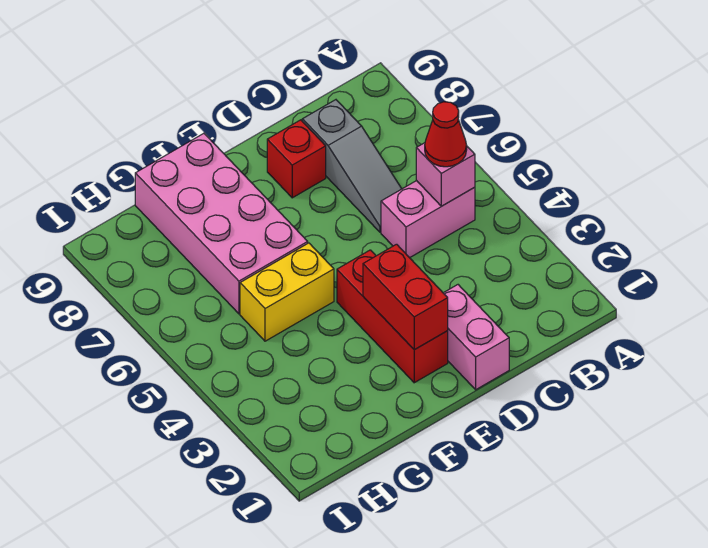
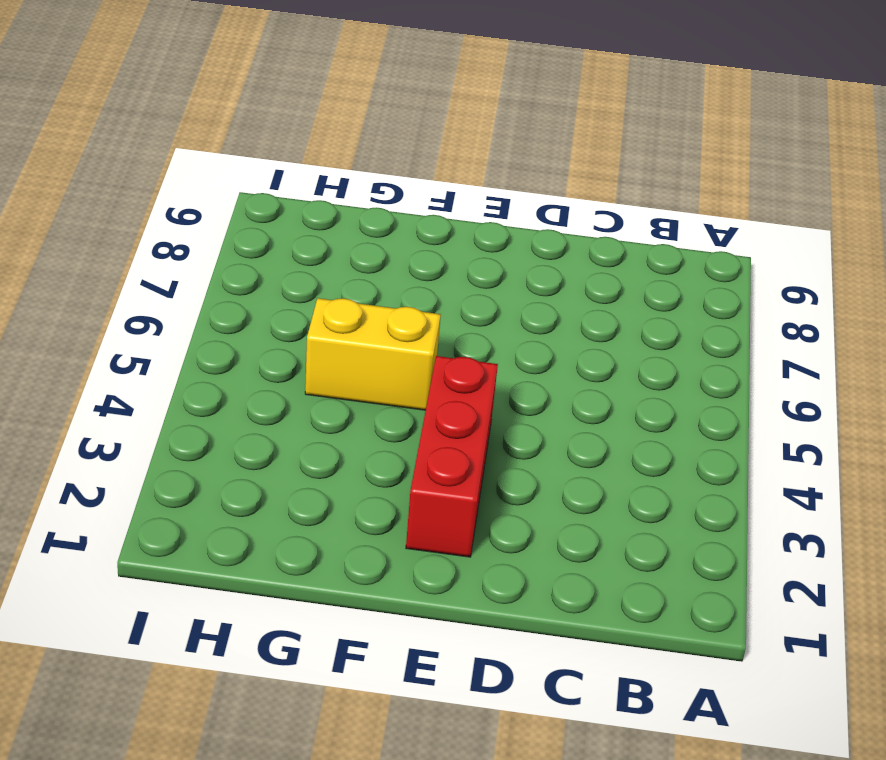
none -> pink brick B5:C5 level 1
none -> grey slope C6:C8 level 1 top 8

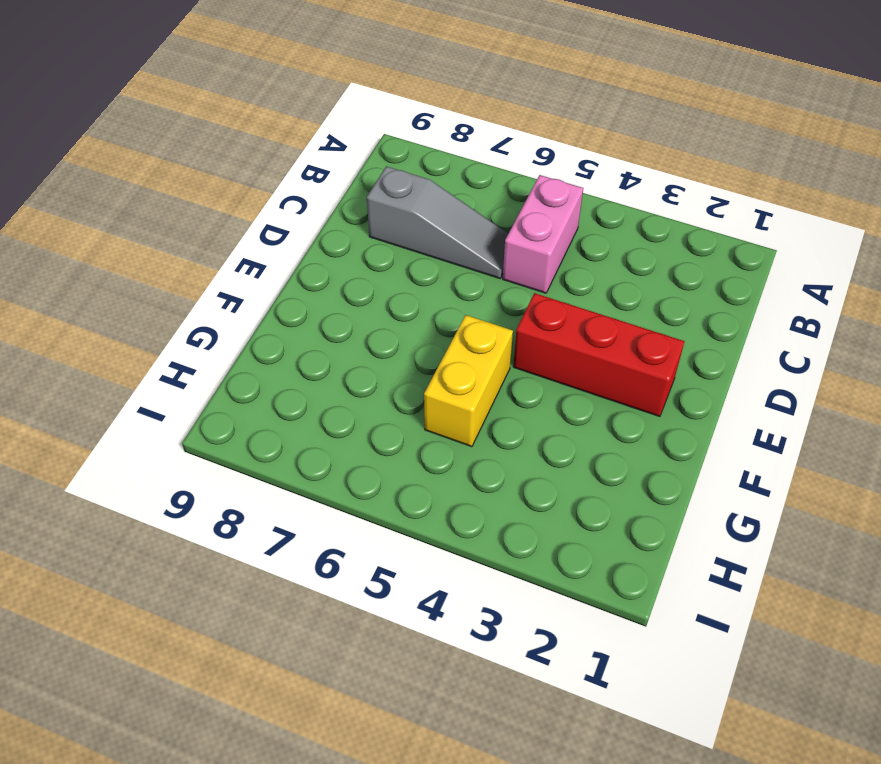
none -> pink brick D1:D2 level 1
none -> red brick D8 level 1

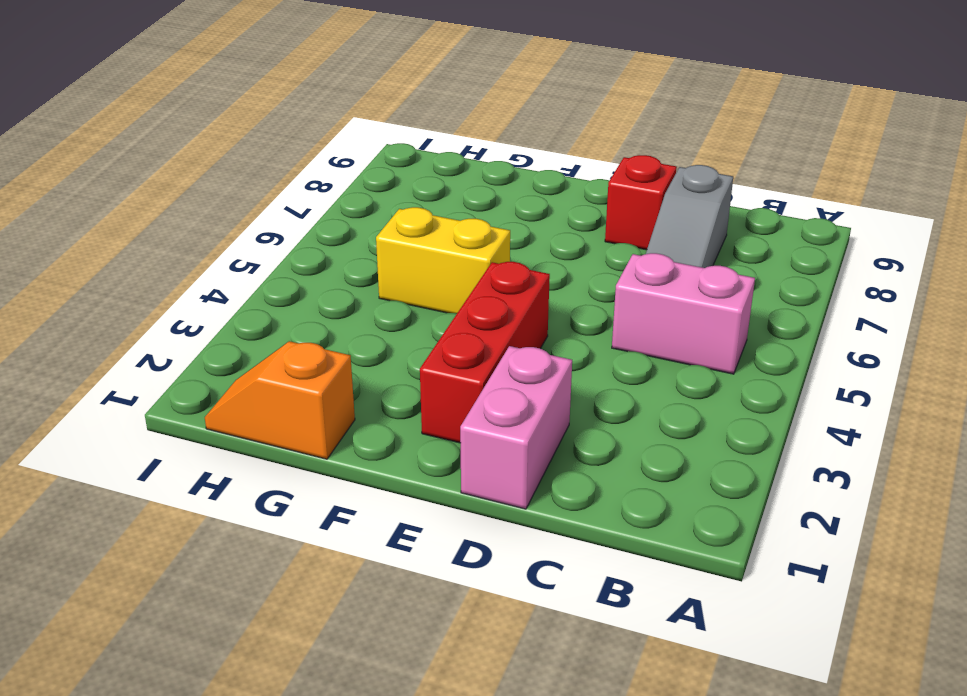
orange slope G1:H1 level 1 top G -> none
none -> pink brick F6:G9 level 1
none -> pink brick B5 level 2

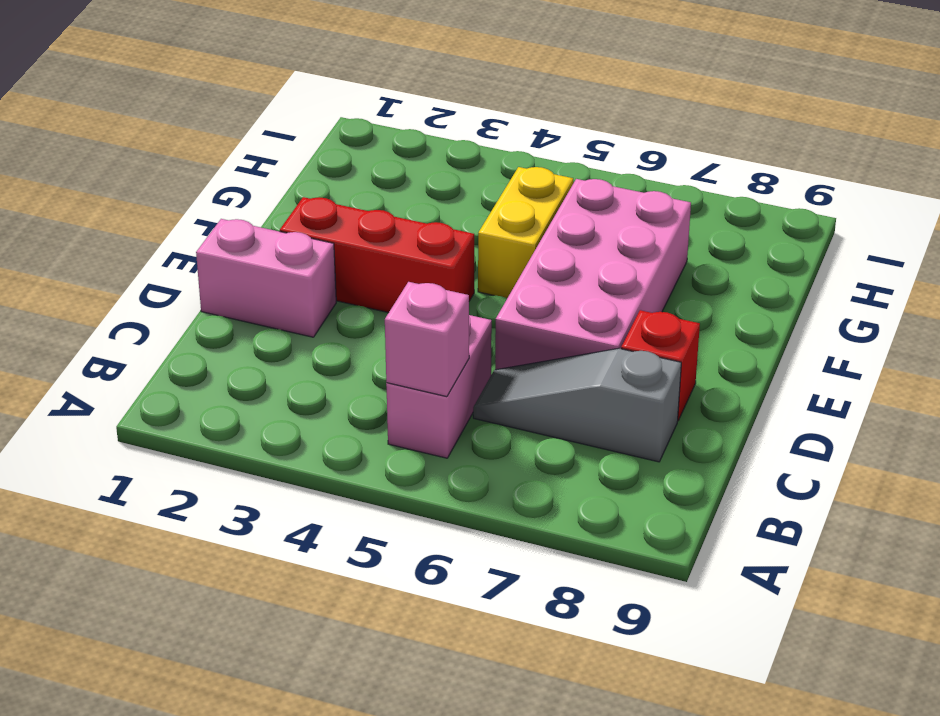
pink brick D6:G7 level 1 -> pink brick F6:G9 level 1
none -> red brick E2:E3 level 2
none -> red cone B5 level 3

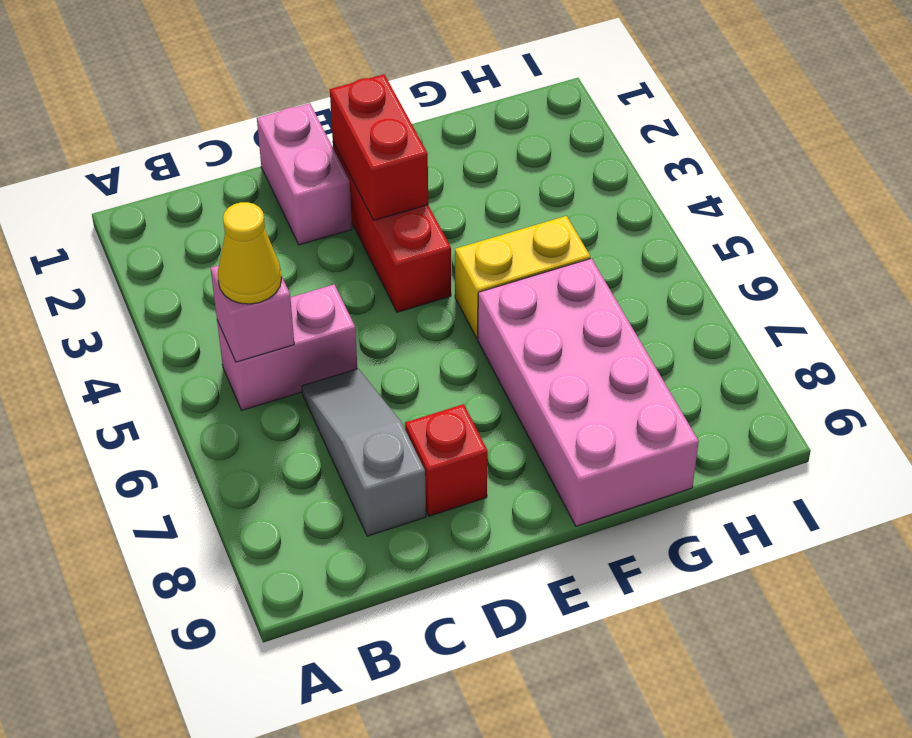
yellow cone B5 level 3 -> red cone B5 level 3

